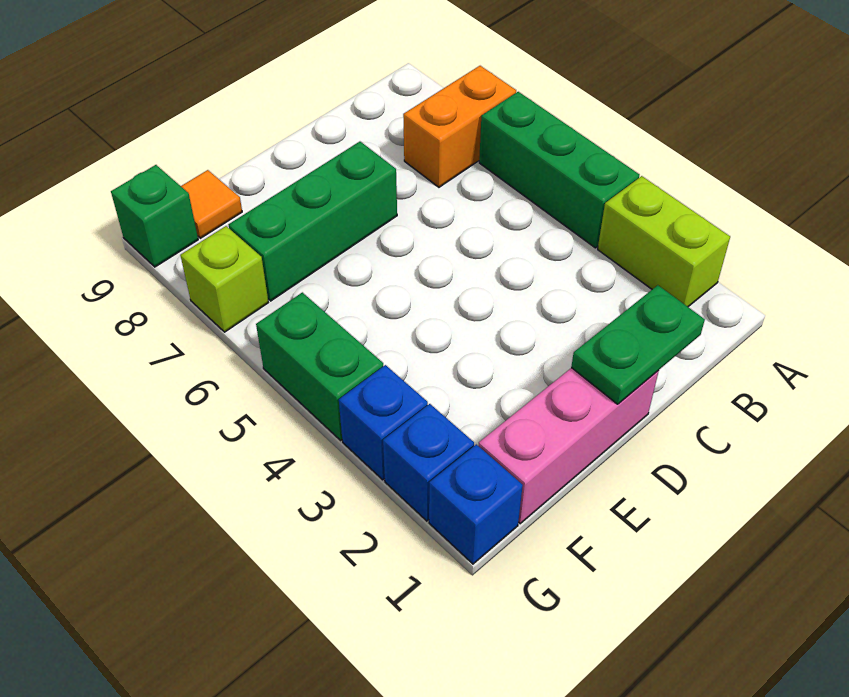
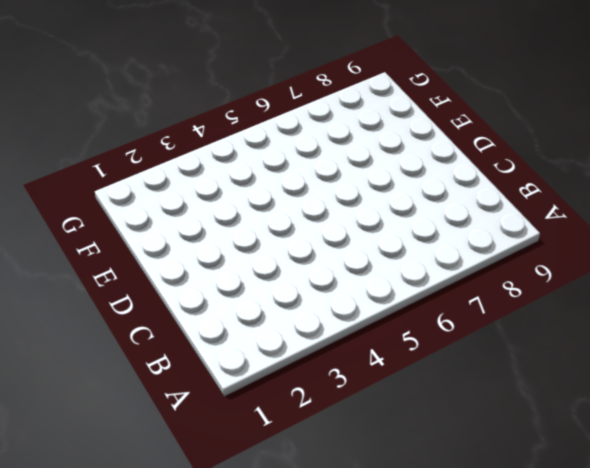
none -> lime brick A2:A3 level 1
none -> green brick A4:A6 level 1
none -> orange brick A7:B7 level 1

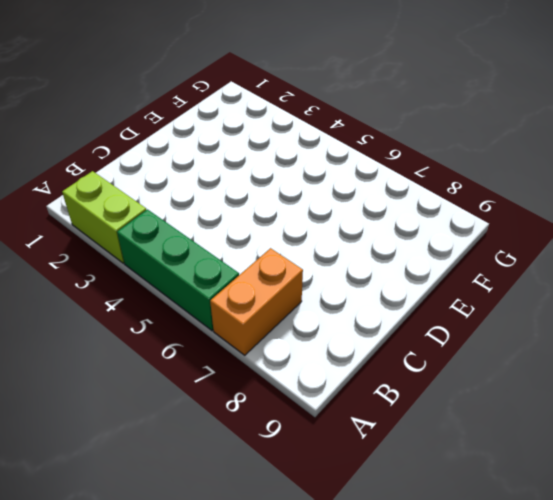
none -> pink brick D1:F1 level 1
none -> green brick D7:F7 level 1
none -> orange tile F9 level 1

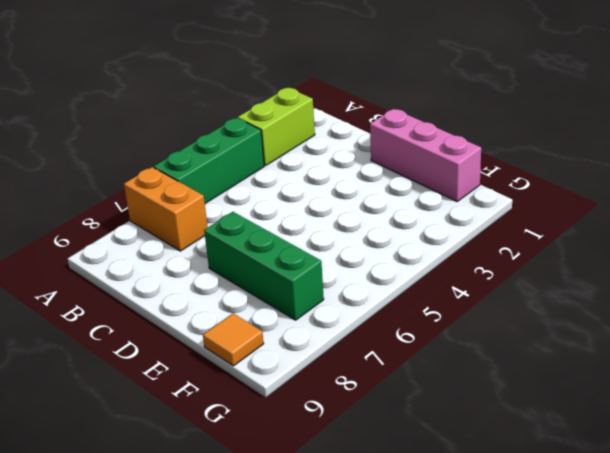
none -> blue brick G1 level 1
none -> blue brick G2 level 1
none -> blue brick G3 level 1

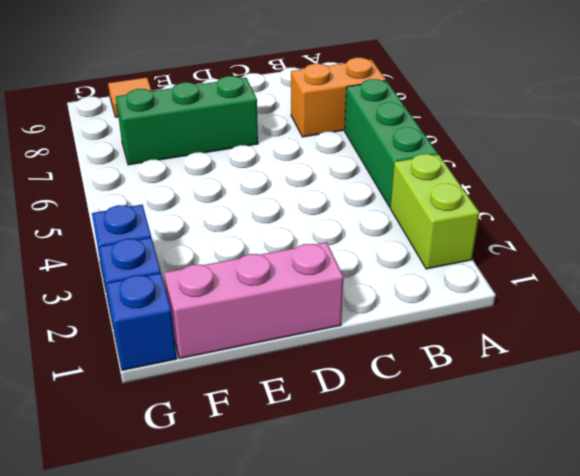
none -> green brick G4:G5 level 1
none -> lime brick G7 level 1
none -> green brick G9 level 1

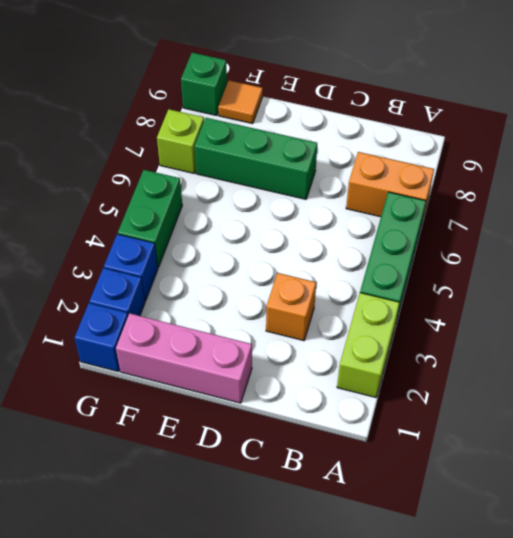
orange brick C3 level 1 -> none
none -> green plate C1:D1 level 2

